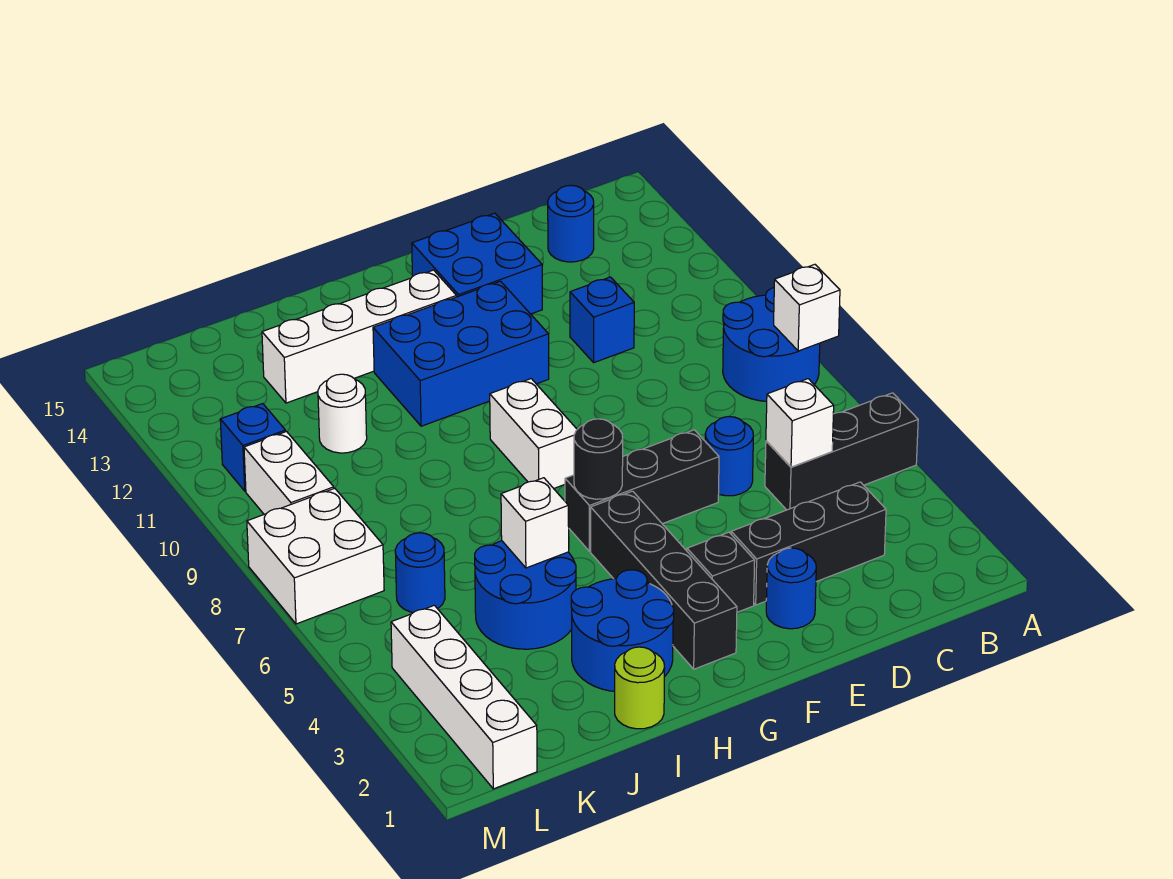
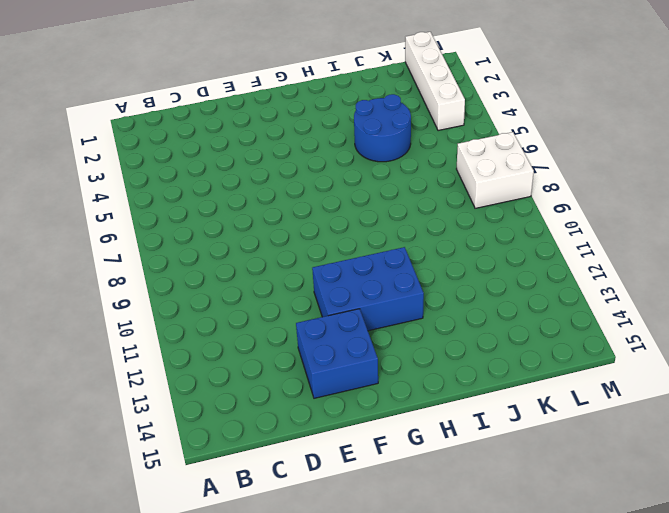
none -> black brick A5:C5 level 1
none -> blue round brick A8:B9 level 1
none -> black brick C3:E3 level 1

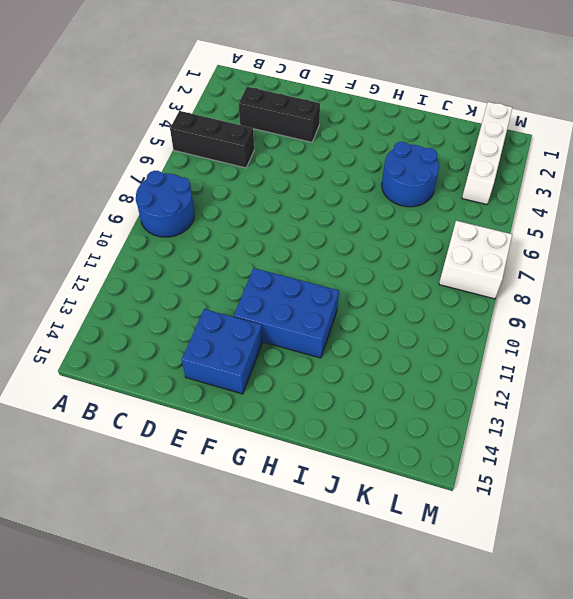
none -> blue round brick C14 level 1
none -> blue round brick D6 level 1
none -> blue brick D11 level 1

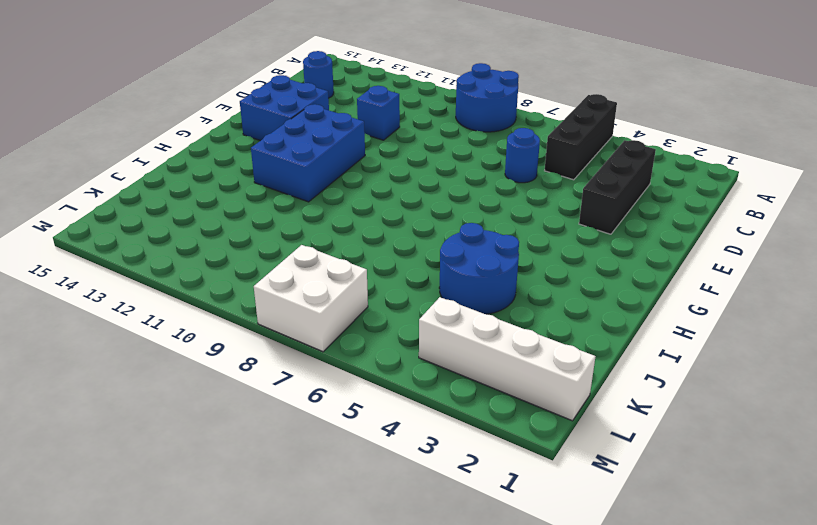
none -> blue round brick E2 level 1
none -> black brick E6:G6 level 1
none -> black brick F3 level 1

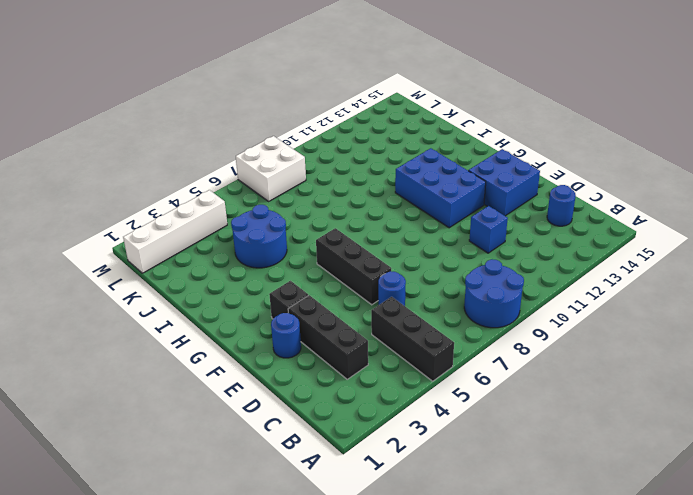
none -> black brick G2:G5 level 1
none -> white brick G8:G9 level 1
none -> white brick G13:J13 level 1

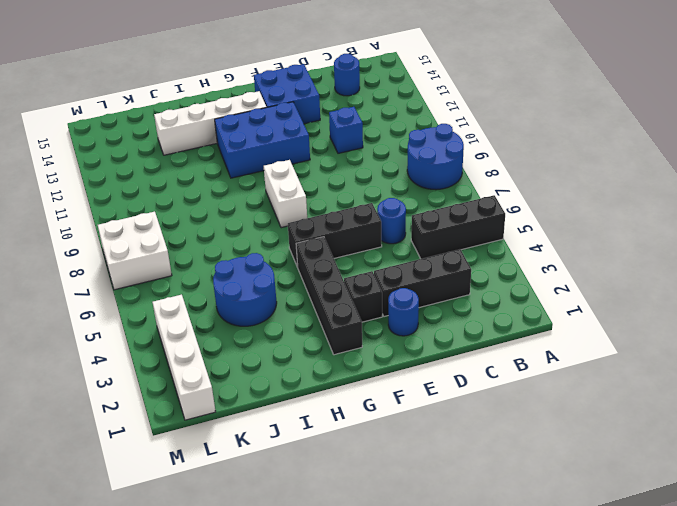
none -> blue round brick H2:I3 level 1
none -> lime round brick I1 level 1
none -> white round brick J11 level 1

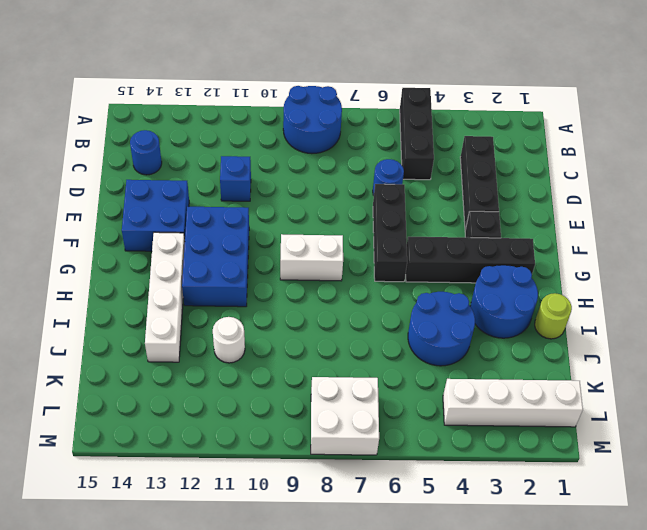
none -> blue round brick E2 level 1
none -> blue round brick K6 level 1
none -> white brick L9:L10 level 1

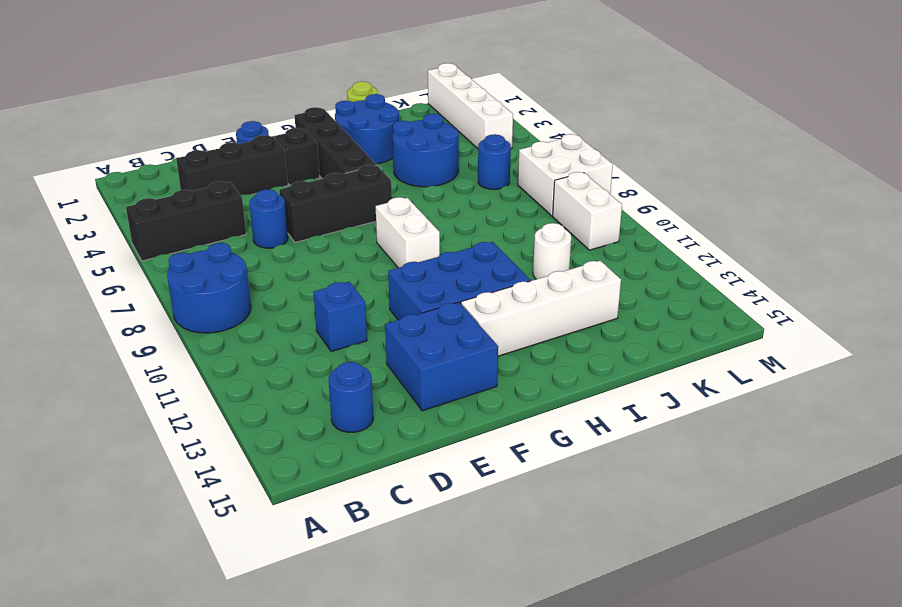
none -> blue brick L11 level 1
none -> white brick A8 level 2
none -> white brick C5 level 2

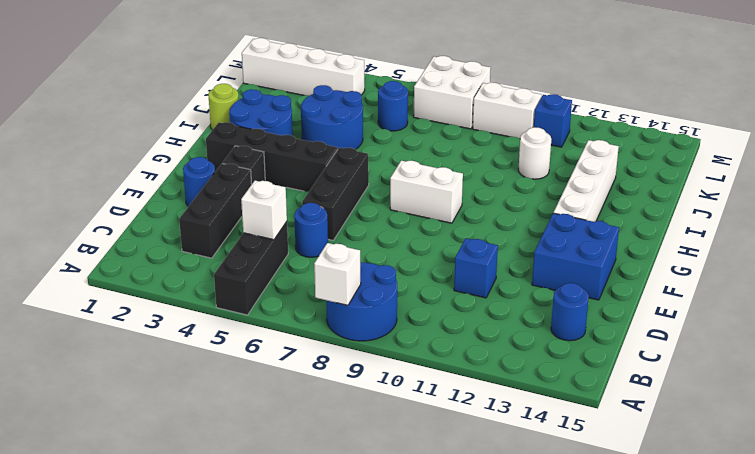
none -> blue brick F11:H12 level 1
none -> black round brick G6 level 2
none -> white brick I5 level 2

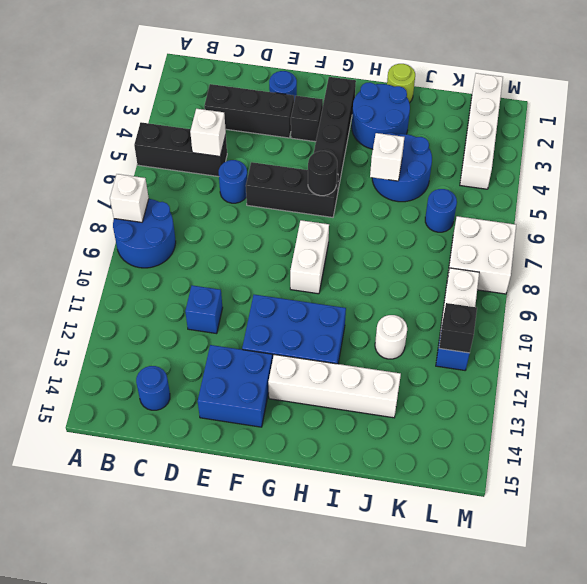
black brick L11 level 2 -> none

